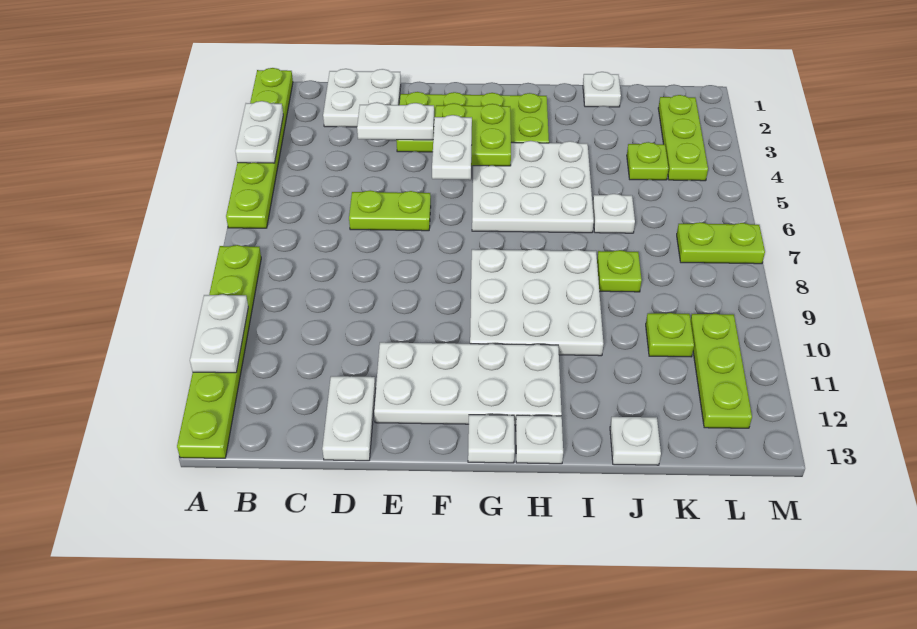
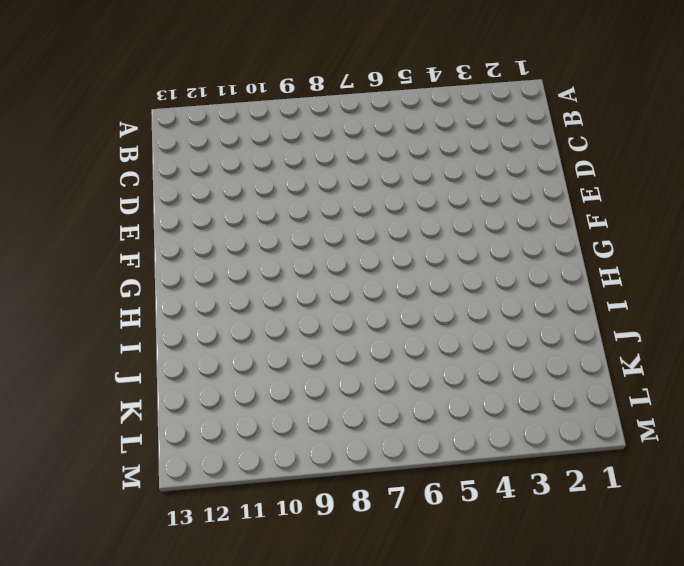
none -> lime plate A1:A6 level 1
none -> lime plate A8:A13 level 1
none -> white plate C1:D2 level 1

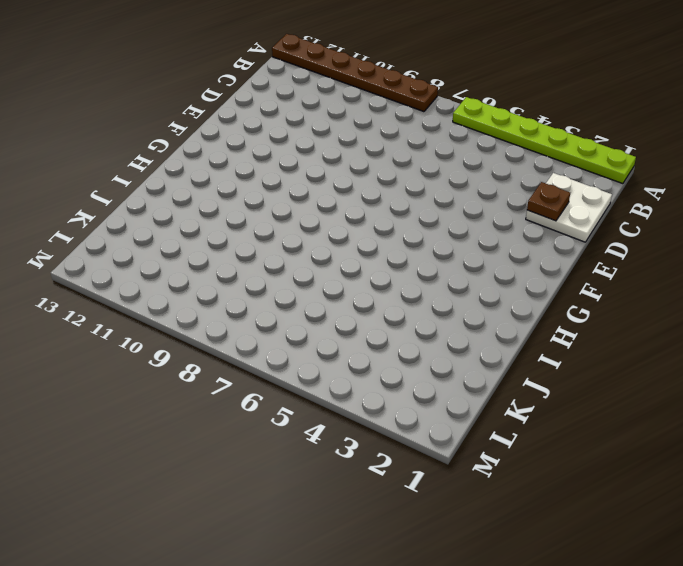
brown plate A8:A13 level 1 -> lime plate A8:A13 level 1
brown plate D2 level 2 -> none
none -> lime plate D6:E6 level 1
none -> white plate D12:D13 level 1
none -> lime plate E2:H3 level 1

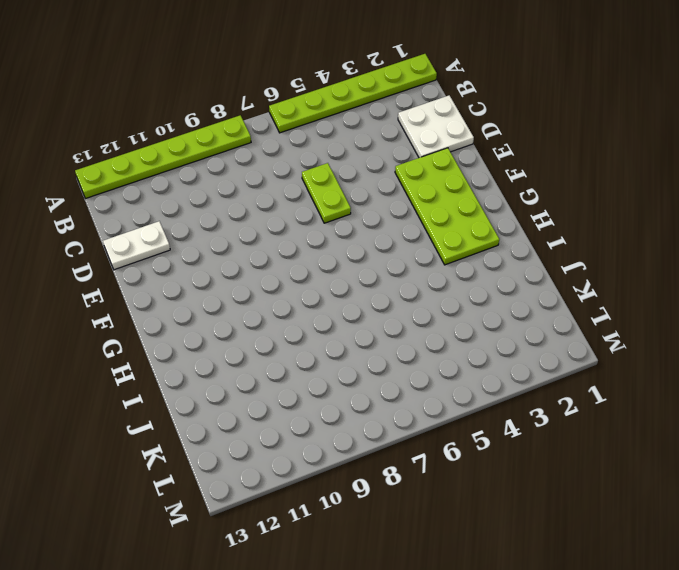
none -> white plate E11:H12 level 1
none -> white plate G4:I6 level 1
none -> white plate G8:I10 level 1

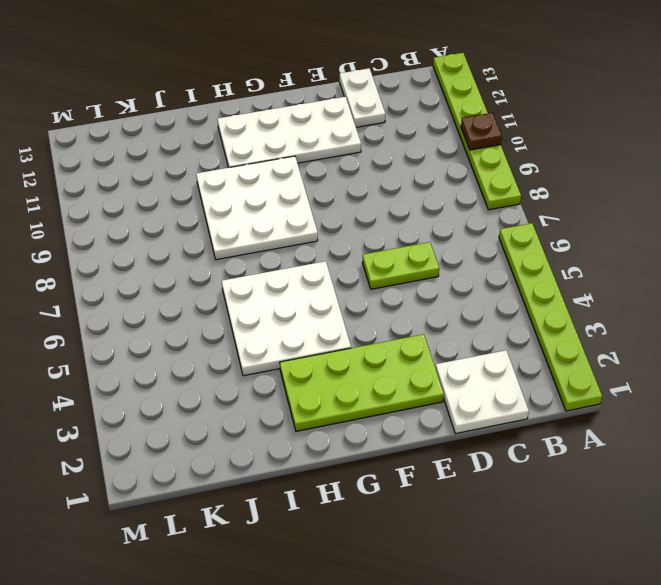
brown plate A10 level 2 -> white plate A10:A11 level 2
none -> white plate G13 level 1
none -> white plate H13 level 1
none -> white plate J1 level 1

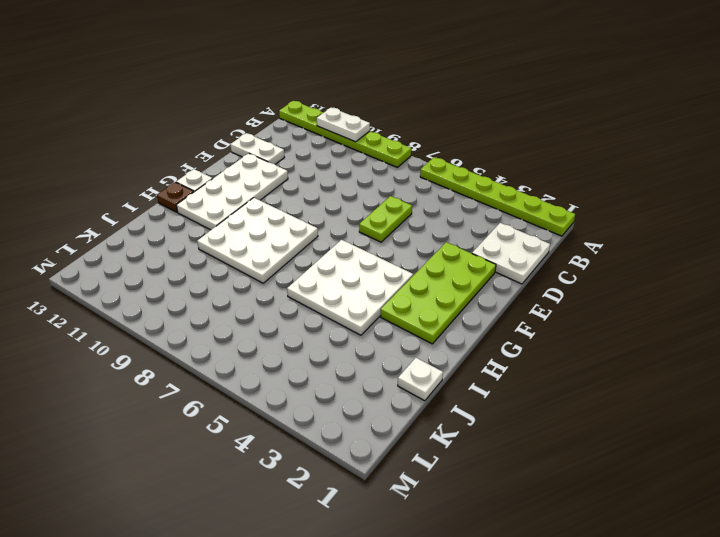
brown plate H13 level 1 -> white plate H13 level 1
none -> white plate J6 level 1
none -> lime plate J8 level 1
none -> white plate J13 level 1

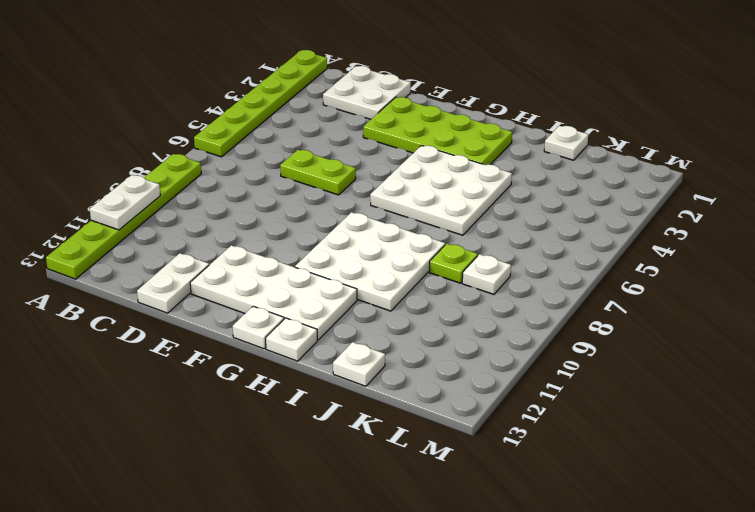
white plate K8 level 1 -> white plate J6 level 1
none -> lime plate K4 level 1
none -> lime plate K10 level 1
none -> lime plate L2:L4 level 1

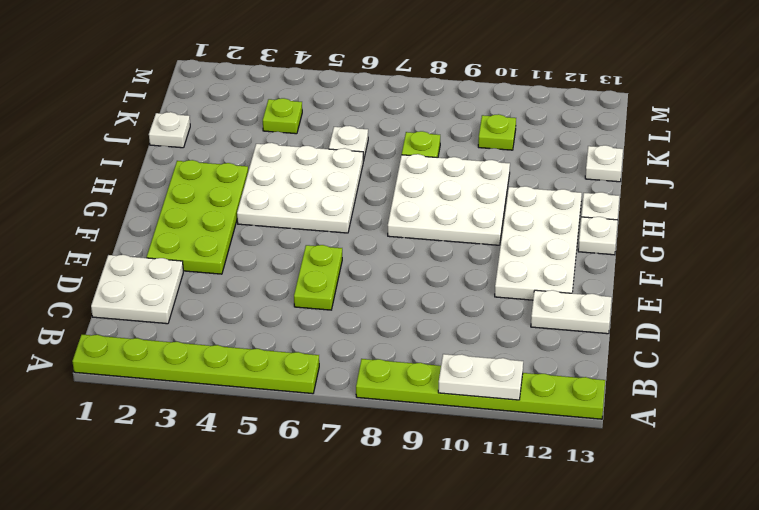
none -> lime plate L2:L4 level 1
none -> lime plate L7:M7 level 1
none -> lime plate L10:L12 level 1

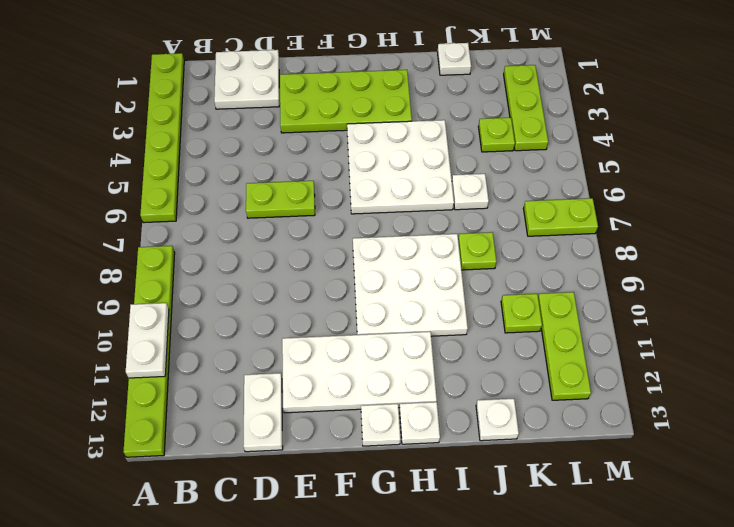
none -> white plate A3:A4 level 2
none -> white plate D3:E3 level 2
none -> lime plate F3:G4 level 2

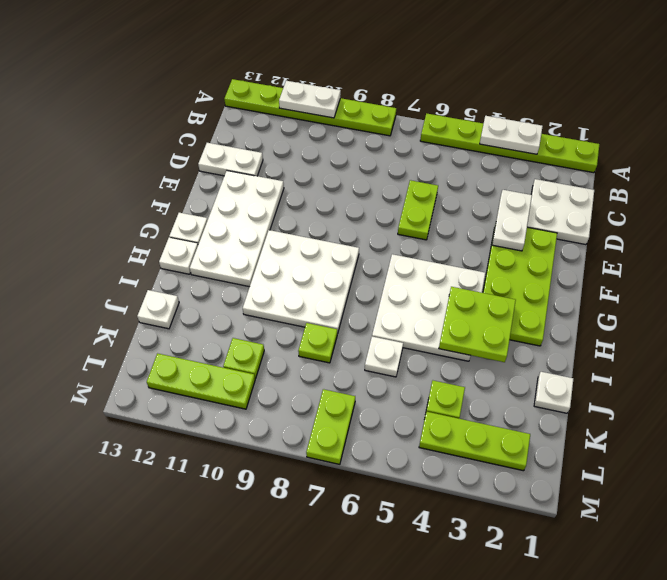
lime plate H3:I4 level 2 -> lime plate F3:G4 level 2
none -> white plate F4:F5 level 3

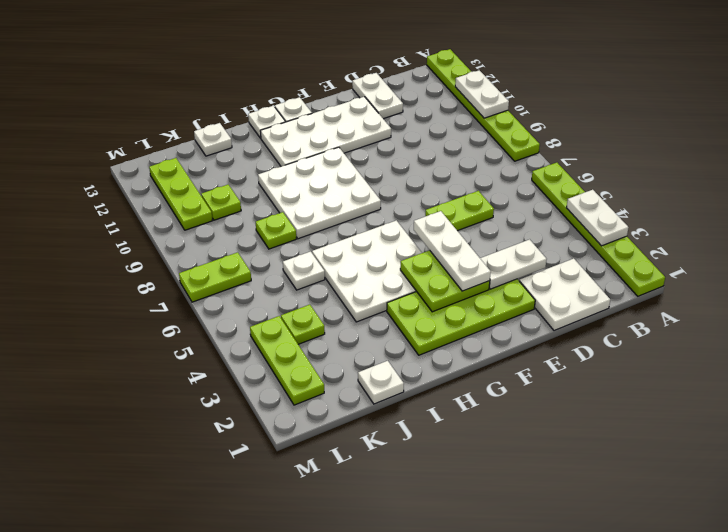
white plate F3:F5 level 3 -> white plate F4:F5 level 3

